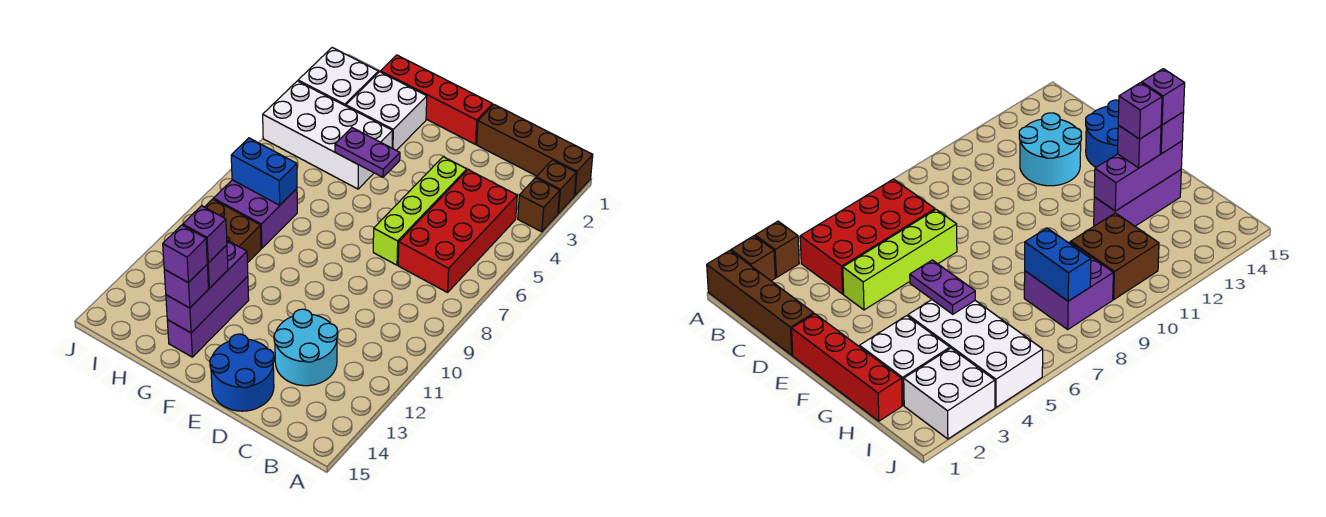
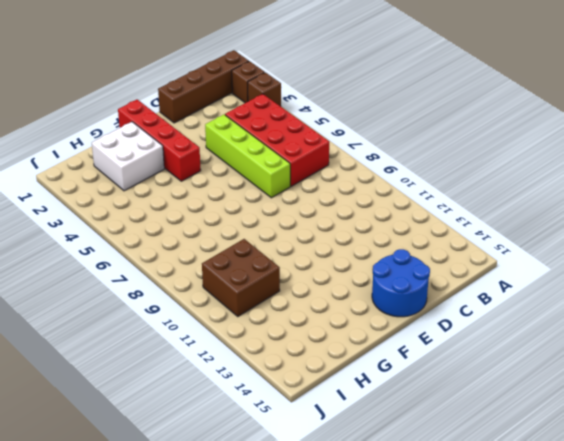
red brick F1:F4 level 1 -> red brick E1:H1 level 1
none -> cyan round brick C12:D13 level 1
none -> white brick G4:J5 level 1
none -> purple brick G12:G14 level 1

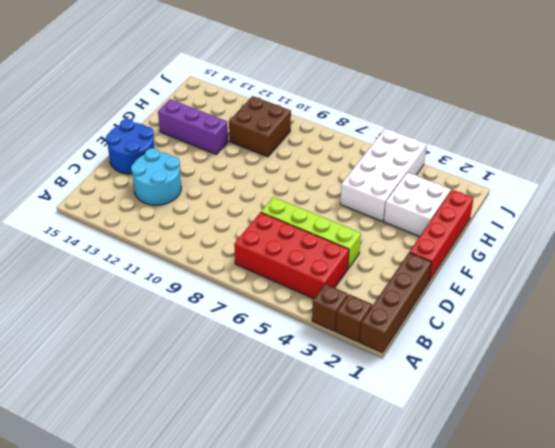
none -> purple brick H8:I9 level 1
none -> white brick I2:J3 level 1
none -> purple plate F5:G5 level 2

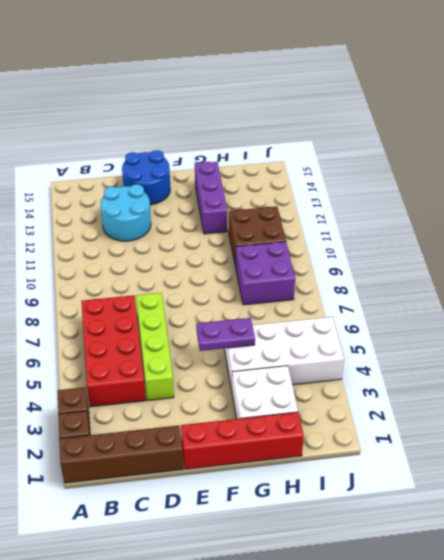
none -> white brick I2:J3 level 1
none -> purple brick G12:G14 level 2
none -> blue brick H8:I8 level 2

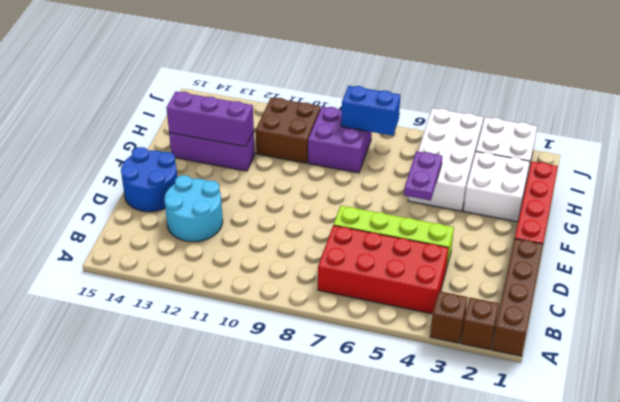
blue brick I7:I8 level 2 -> blue brick H8:I8 level 2
none -> purple brick G13 level 3
none -> purple brick G14 level 3
none -> purple brick G13 level 4

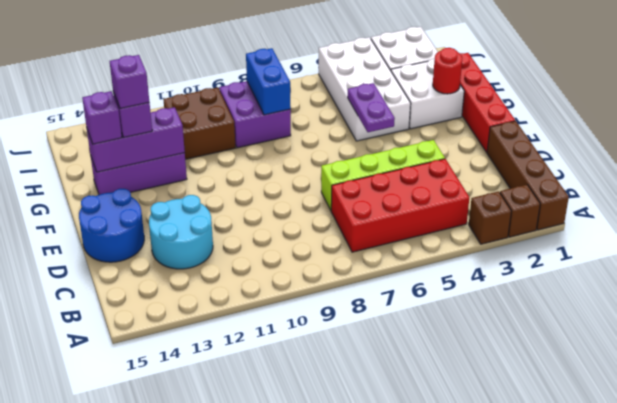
red round brick G2 level 2 -> none
none -> purple brick G14 level 4

